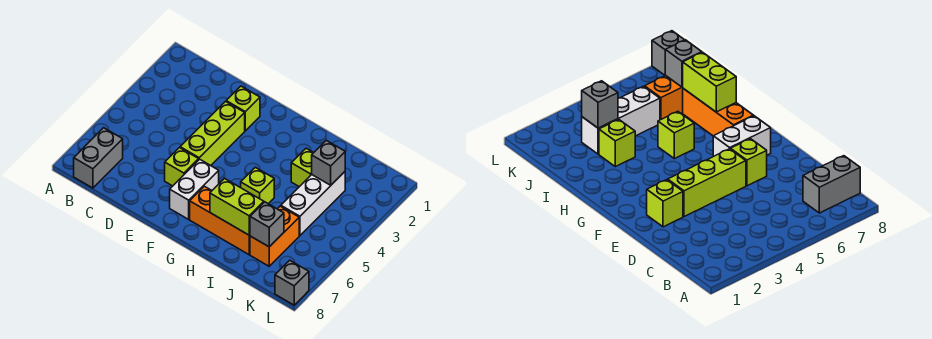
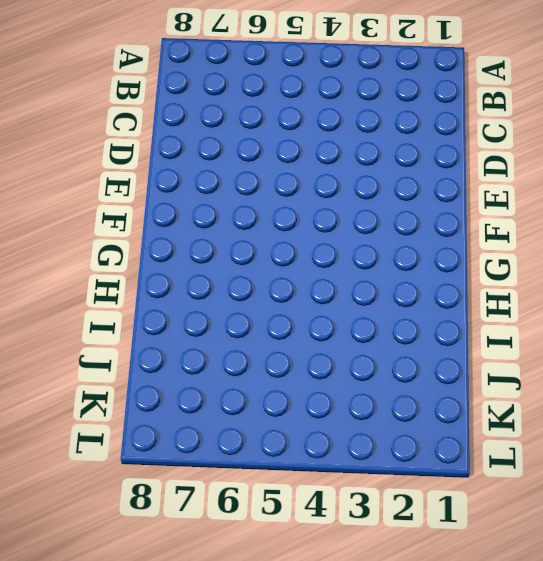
none -> grey brick B7:B8 level 1
none -> lime brick E2 level 1
none -> lime brick E3:E5 level 1

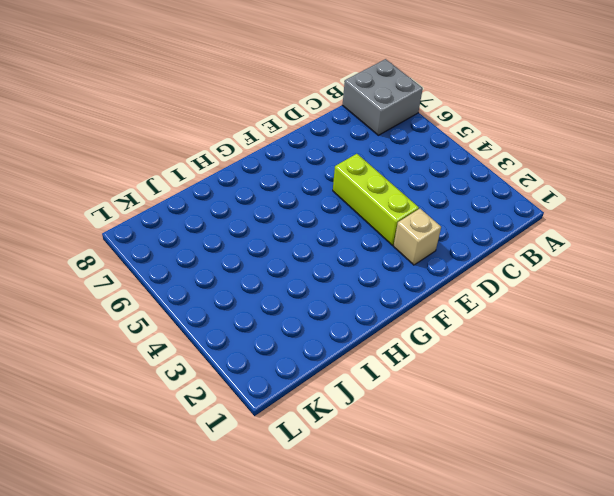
grey brick A7:B8 level 1 -> grey brick B7:B8 level 1
tan brick E2 level 1 -> lime brick E2 level 1
none -> lime brick E6 level 1
none -> white brick F6:F7 level 1
none -> orange brick G7:I7 level 1

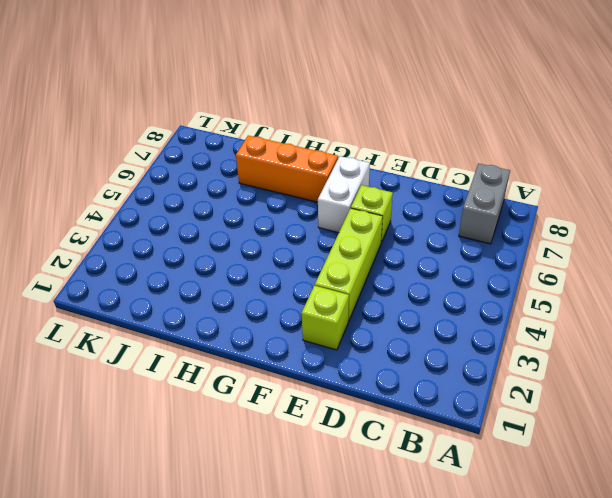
none -> lime brick H5 level 1
none -> lime brick I3 level 1
none -> white brick J3:J5 level 1

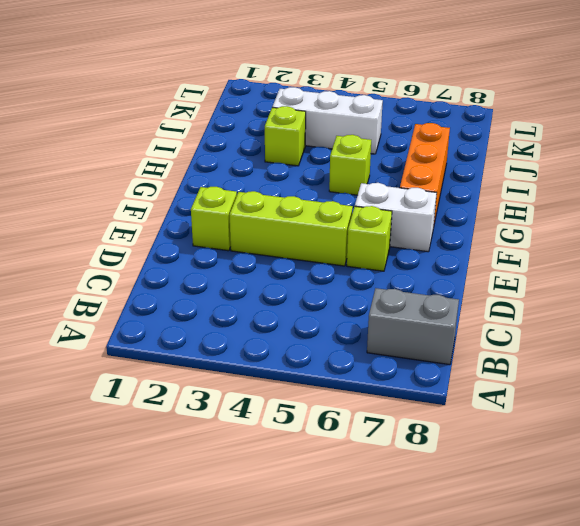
none -> orange brick J6:J7 level 1
none -> grey brick L8 level 1
none -> lime brick H7:I7 level 2

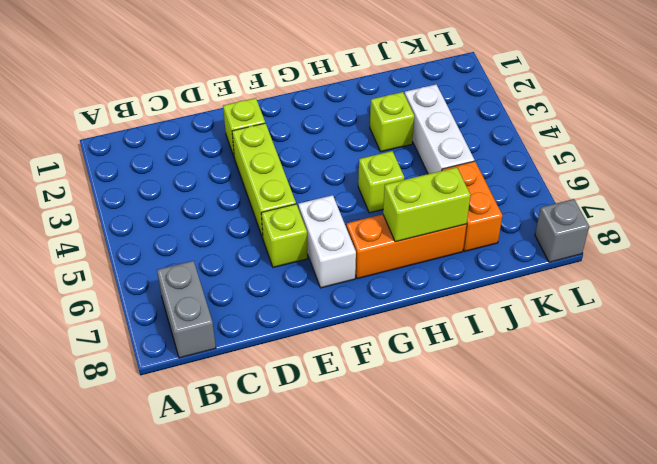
none -> grey brick J3 level 2
none -> grey brick J7 level 2

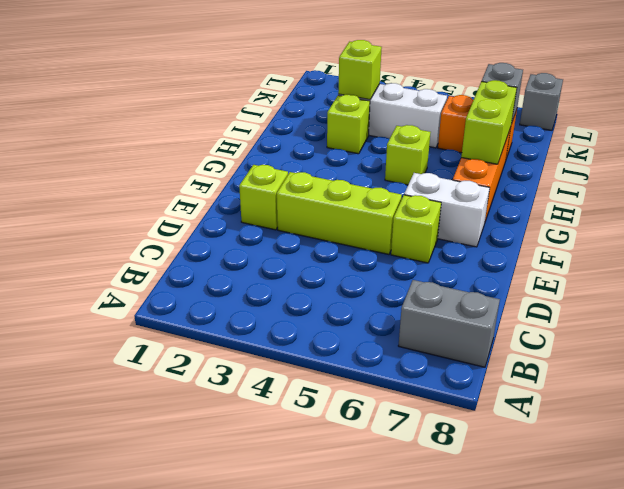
lime brick J3 level 2 -> grey brick J3 level 2

